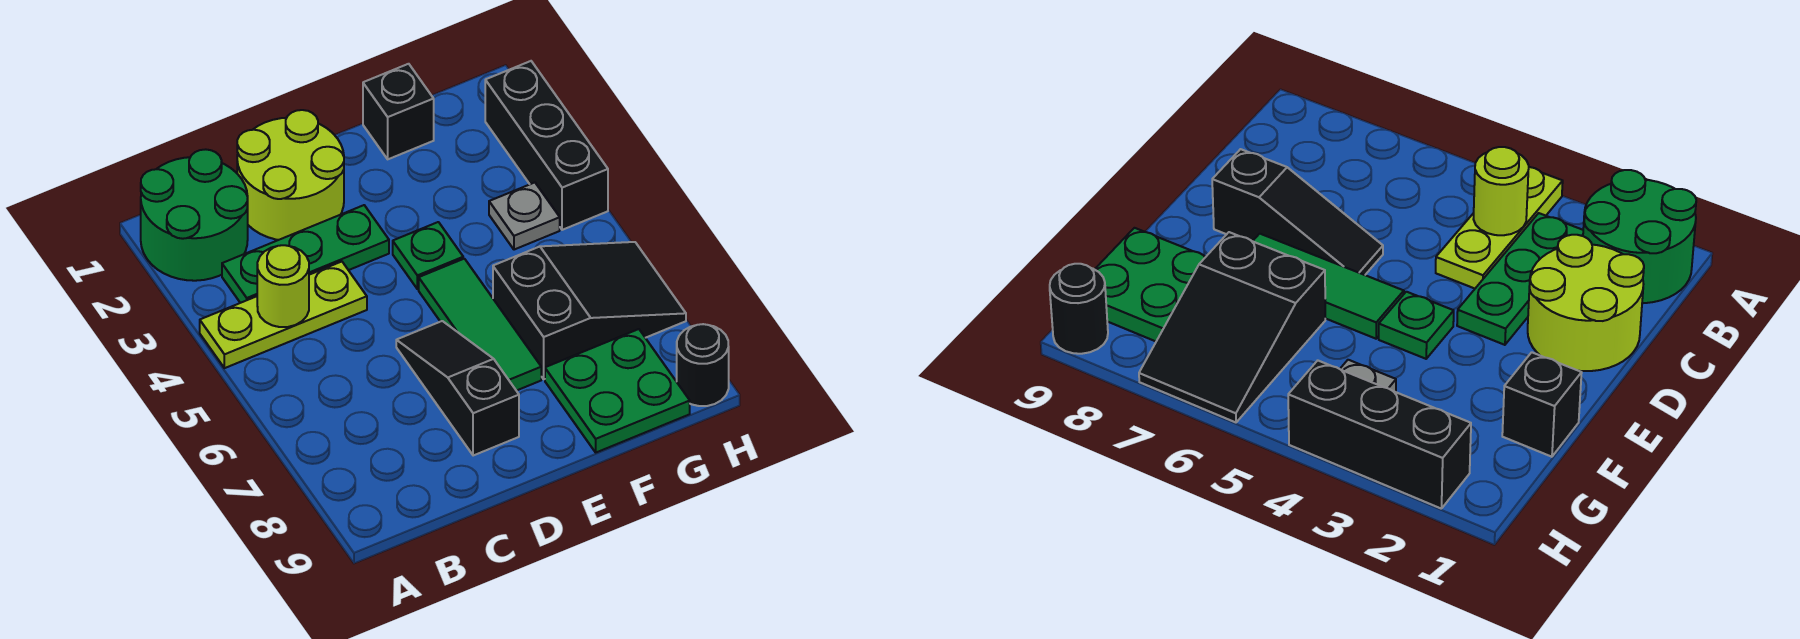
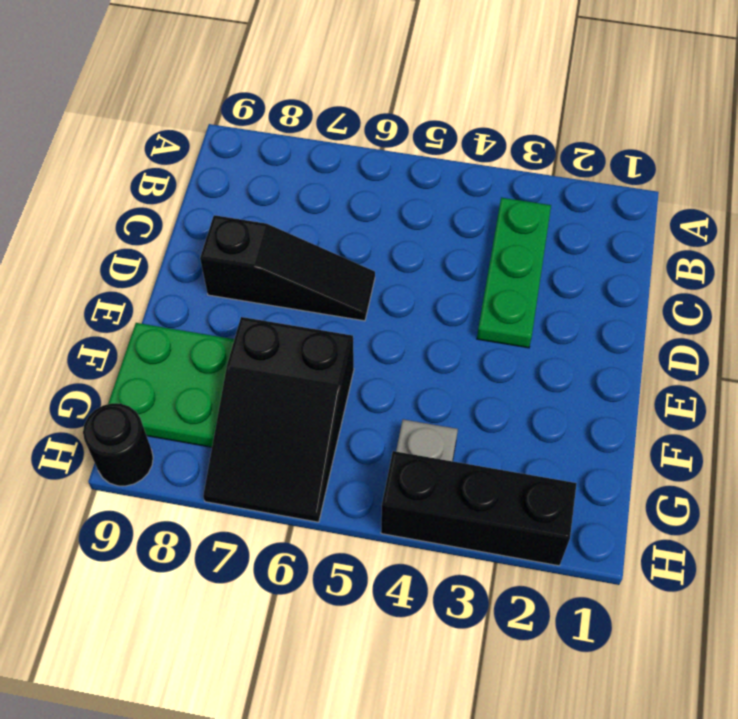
none -> green round brick A1:B2 level 1
none -> lime plate A4:C4 level 1
none -> lime round brick C1:D2 level 1

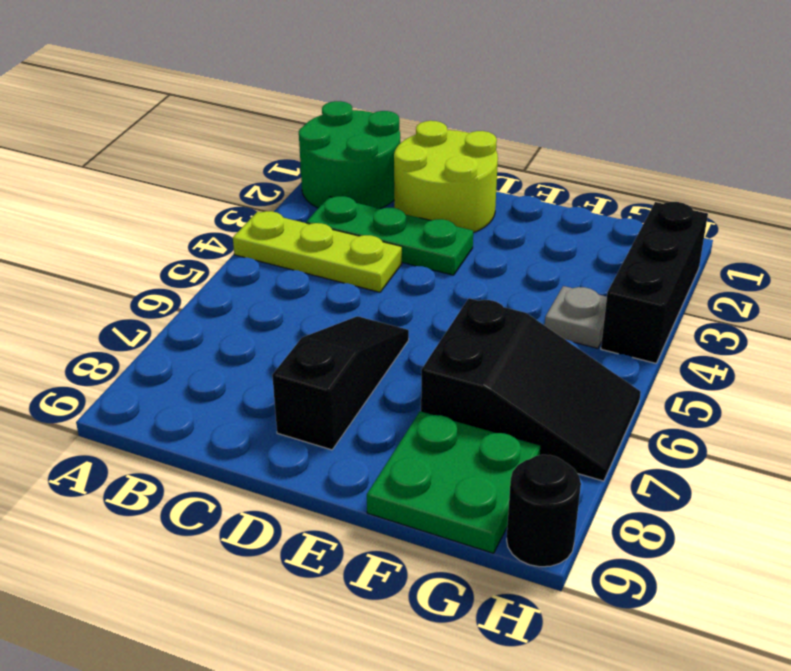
none -> green plate E4 level 1
none -> green tile E5:E7 level 1
none -> black brick F1 level 1

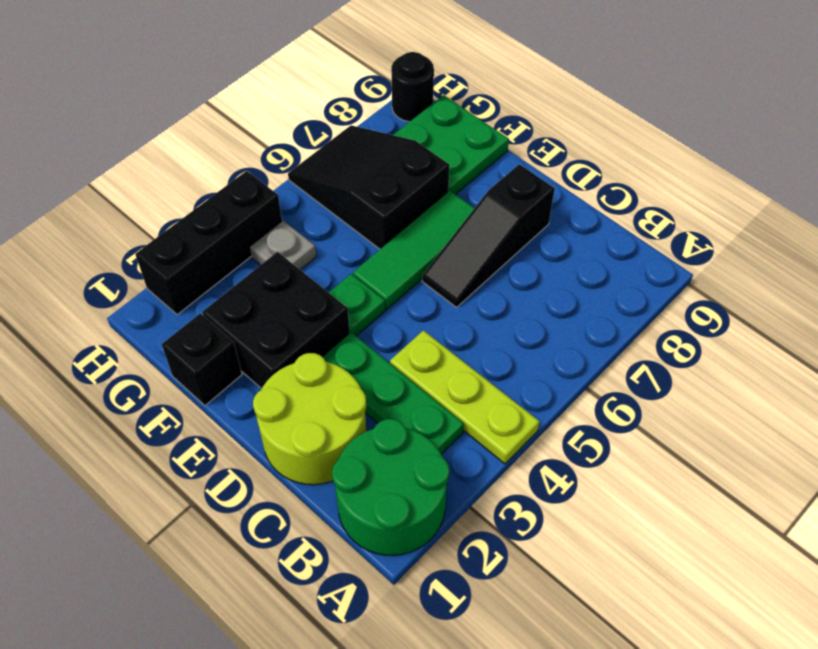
black brick E2:F3 level 1 -> none
none -> lime round brick B4 level 2

